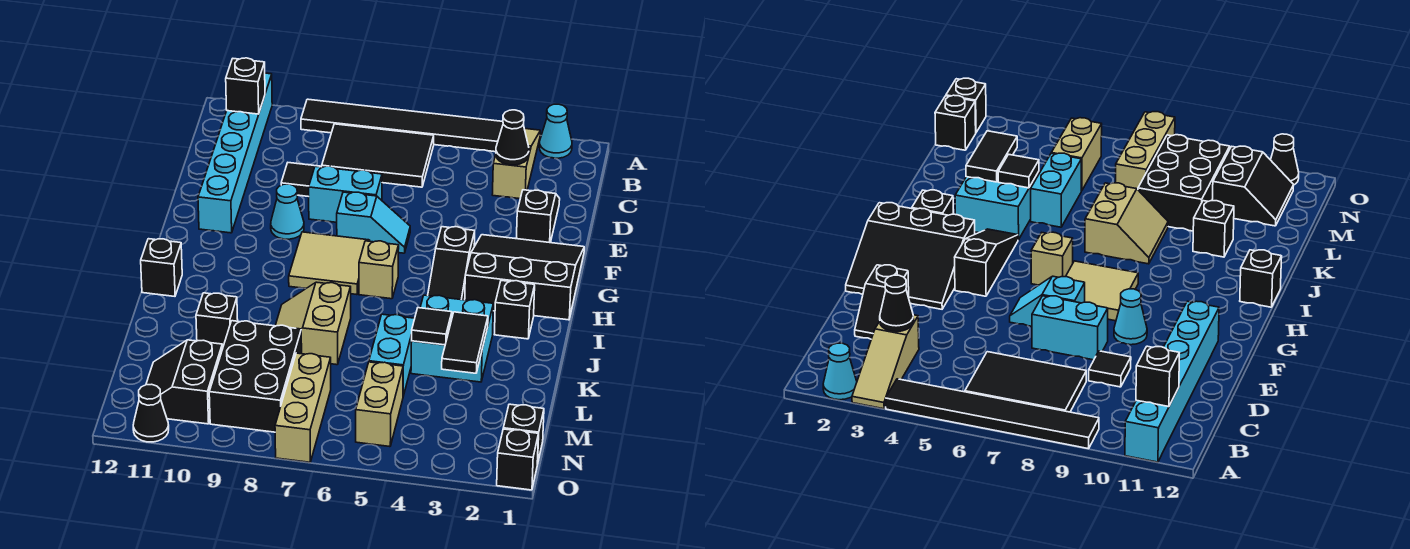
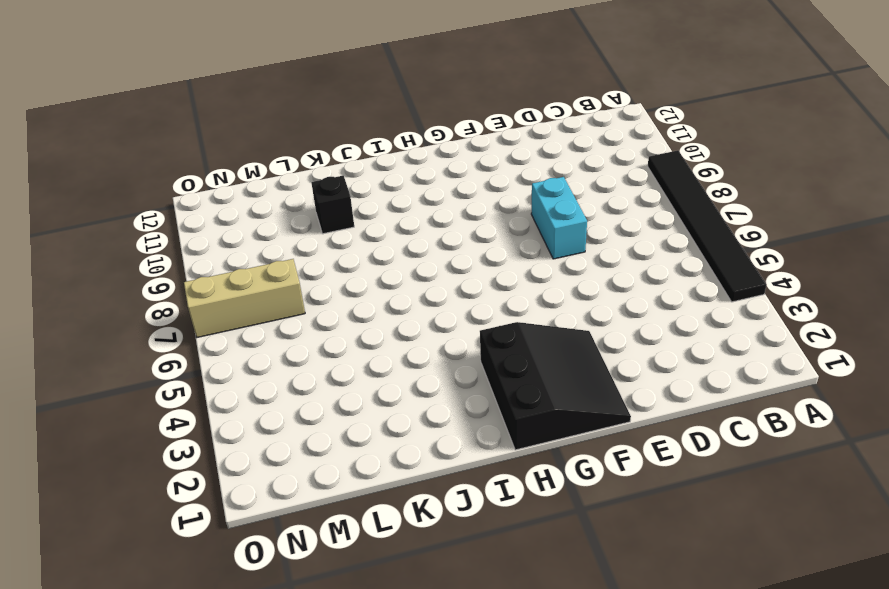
none -> cyan cone A2 level 1
none -> tan slope A3:C3 level 1 top C
none -> cyan brick A11:F11 level 1
none -> black tile B6:C8 level 1

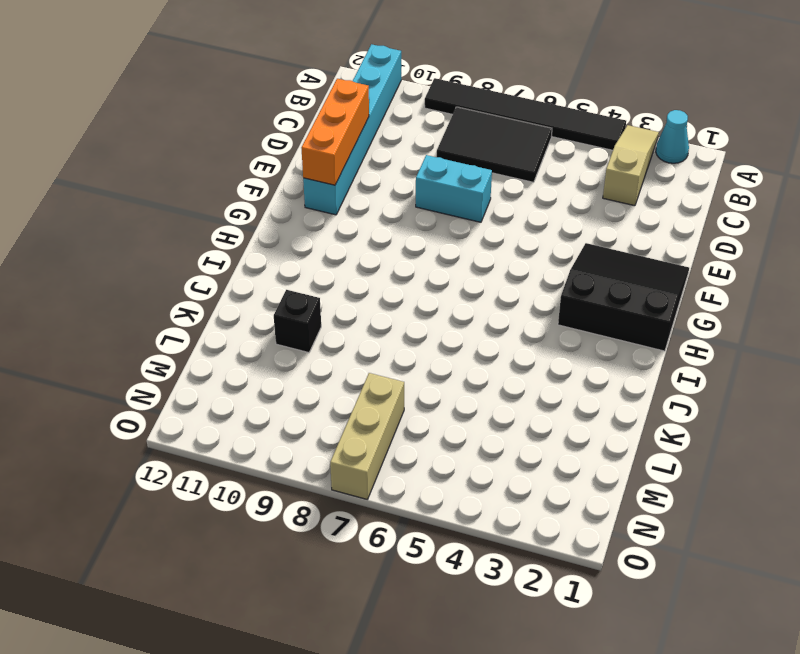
orange brick D11:F11 level 2 -> none
none -> black slope D2:E2 level 1 top E
none -> black tile D9 level 1
none -> cyan slope F6:F7 level 1 top 7
none -> cyan cone F9 level 1

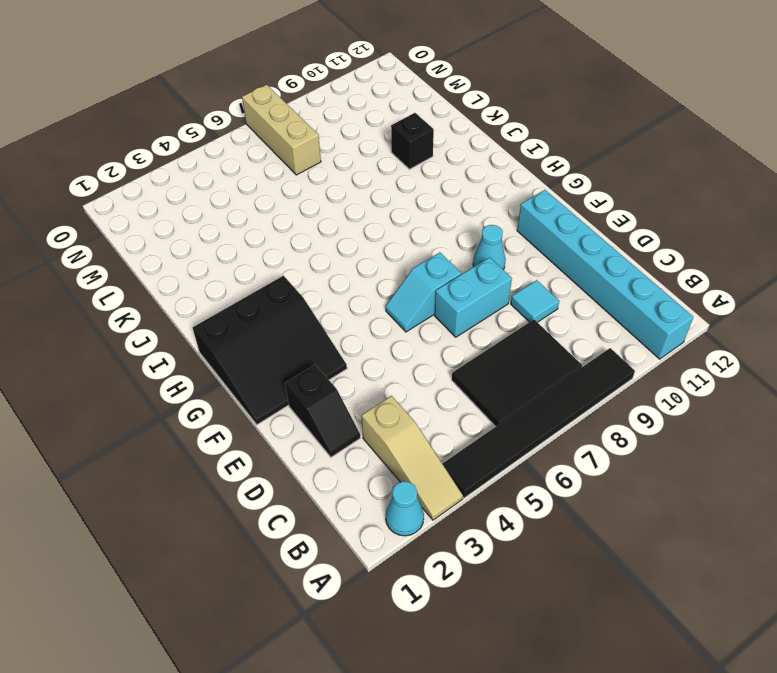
cyan tile D9 level 1 -> black tile D9 level 1
none -> black slope G4:I4 level 1 top G
none -> tan tile G7:H8 level 1
none -> tan brick H6 level 1
none -> black brick I2 level 1

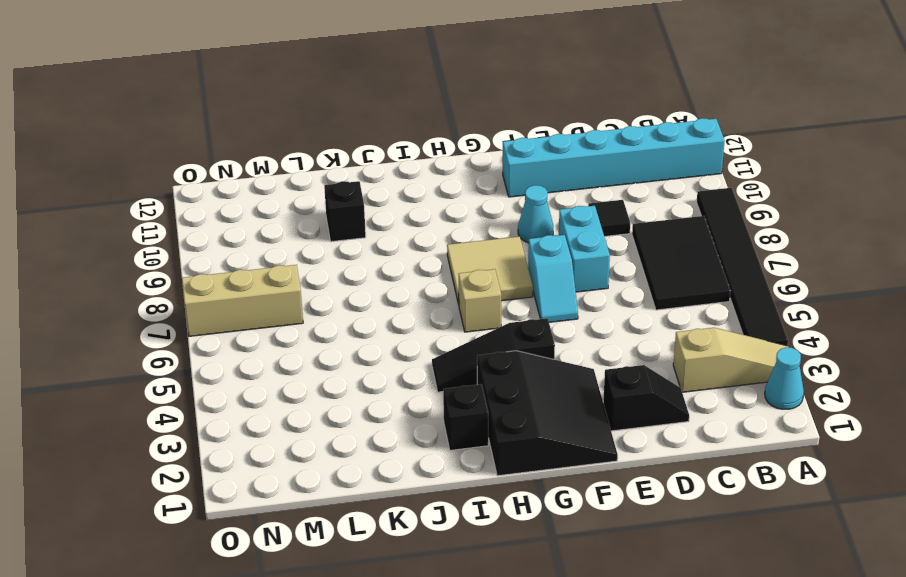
none -> black brick I12 level 1
none -> cyan brick J3:K4 level 1
none -> tan slope J7:K8 level 1 top 7
none -> cyan brick K5:L5 level 1

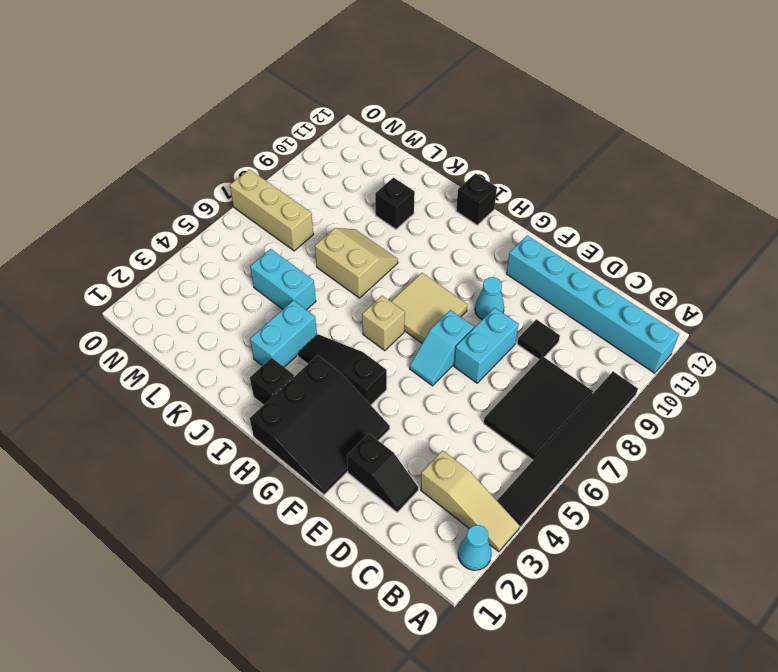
cyan brick J3:J4 level 1 -> cyan brick J3:K4 level 1
none -> black brick L8:N9 level 1
none -> tan brick M5:N5 level 1
none -> black slope M10:N11 level 1 top 10
none -> black brick N1 level 1

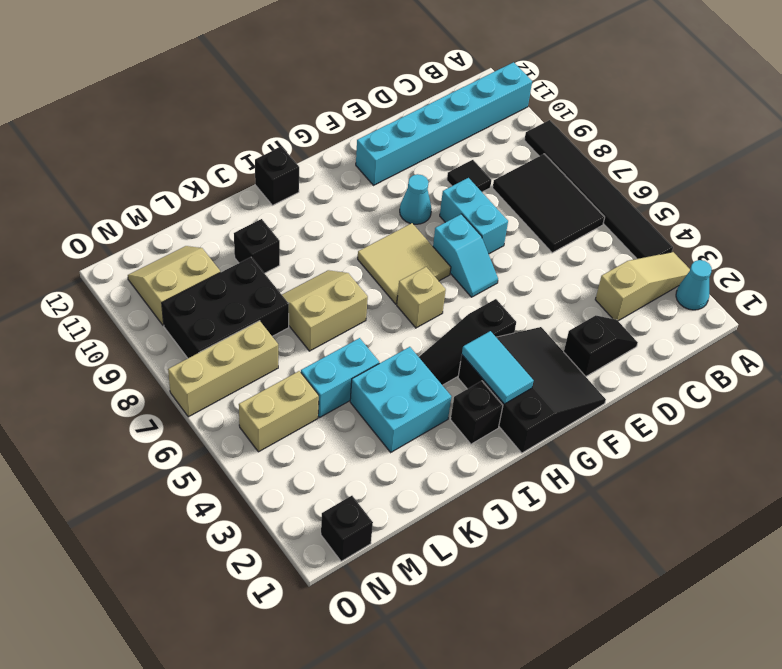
cyan tile H2:H3 level 2 -> none
tan slope M10:N11 level 1 top 10 -> black slope M10:N11 level 1 top 10
none -> black brick O1 level 1
none -> black cone O11 level 1
none -> black brick B11 level 2
none -> black cone C3 level 2

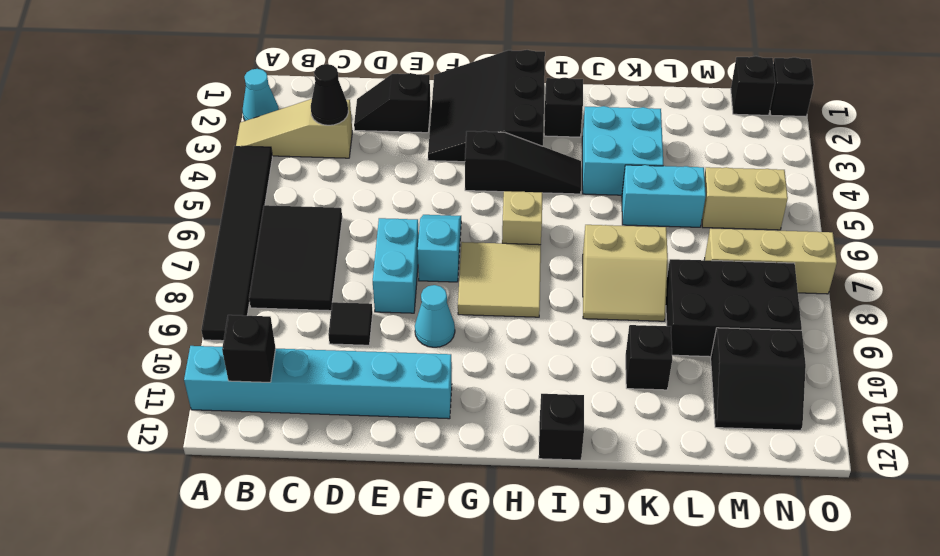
none -> black cone O11 level 1
none -> black tile K3:L3 level 2
none -> black tile K4 level 2

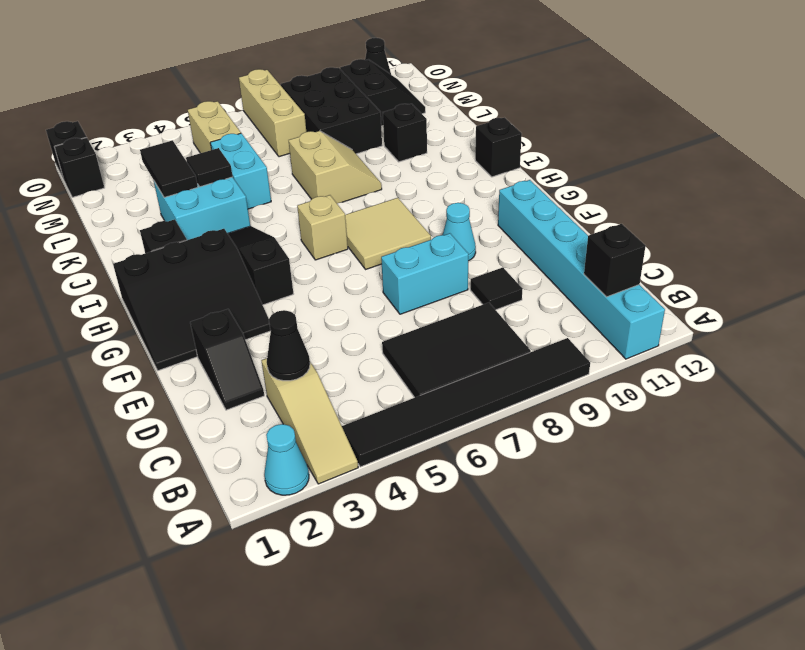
none -> cyan slope F6:F7 level 1 top 7

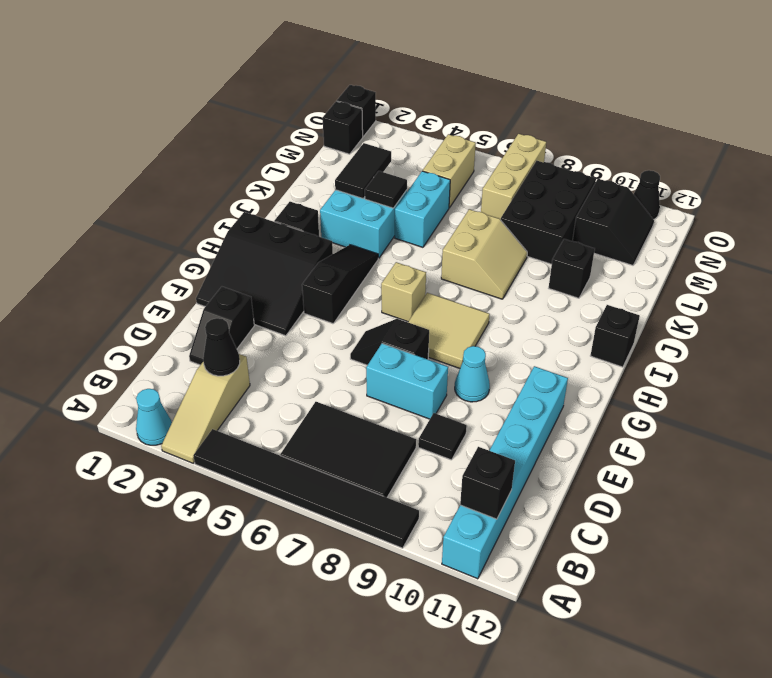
black slope F6:F7 level 1 top 7 -> cyan slope F6:F7 level 1 top 7

